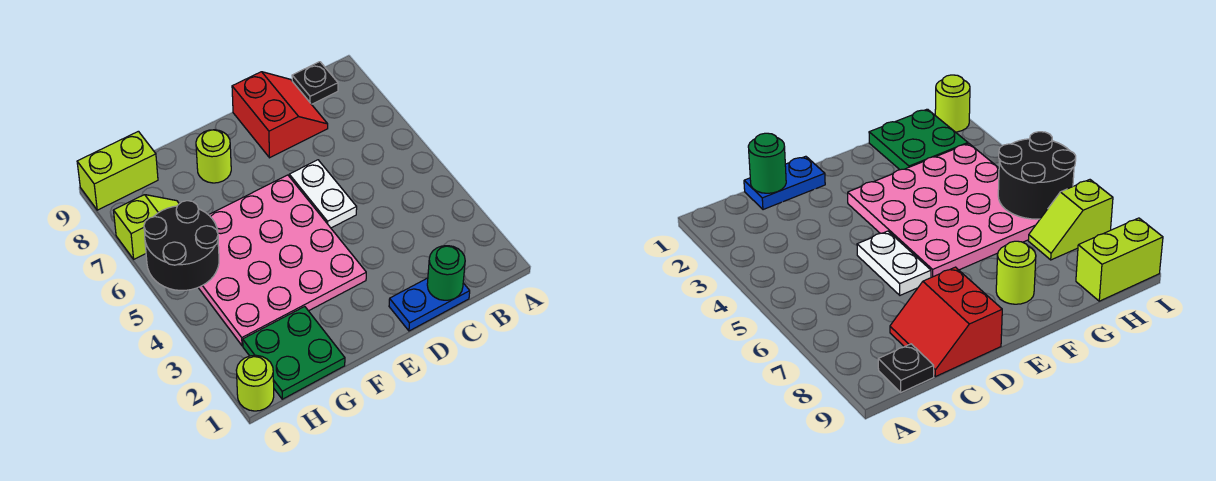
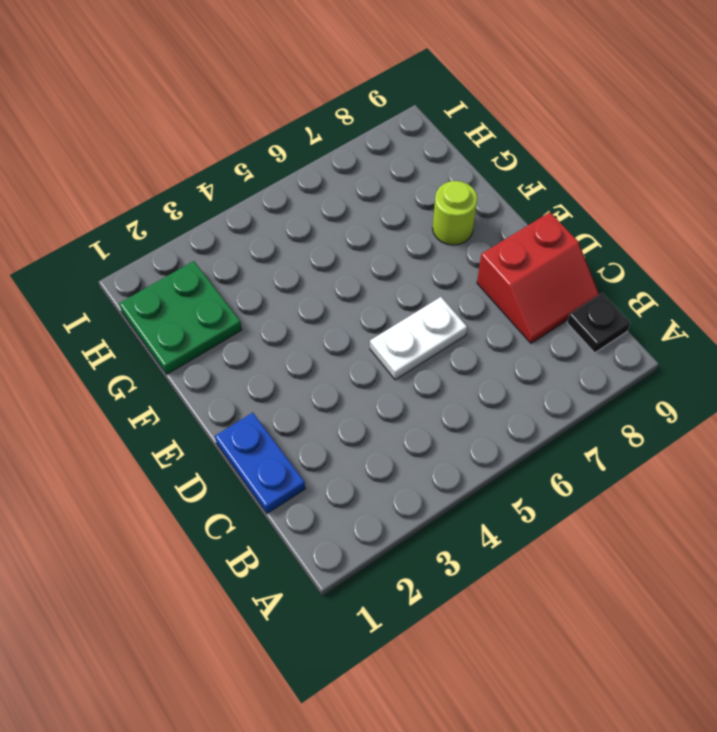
none -> pink plate E3:H6 level 1
none -> lime slope H7:I7 level 1 top I
none -> lime brick H9:I9 level 1

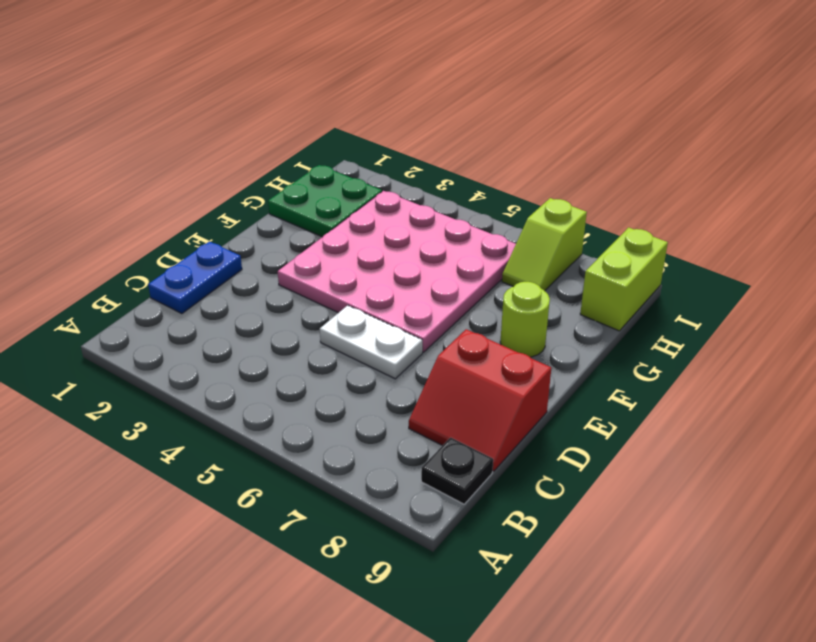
none -> lime round brick I1 level 1
none -> green round brick C1 level 2
none -> black round brick H5:I6 level 2

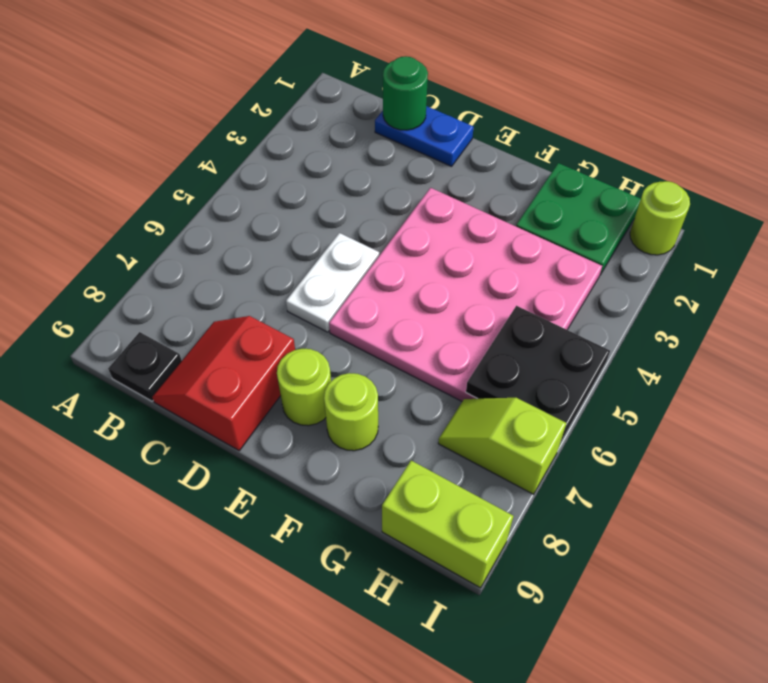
lime round brick E8 level 1 -> none
black plate H5:I6 level 2 -> black round brick H5:I6 level 2

